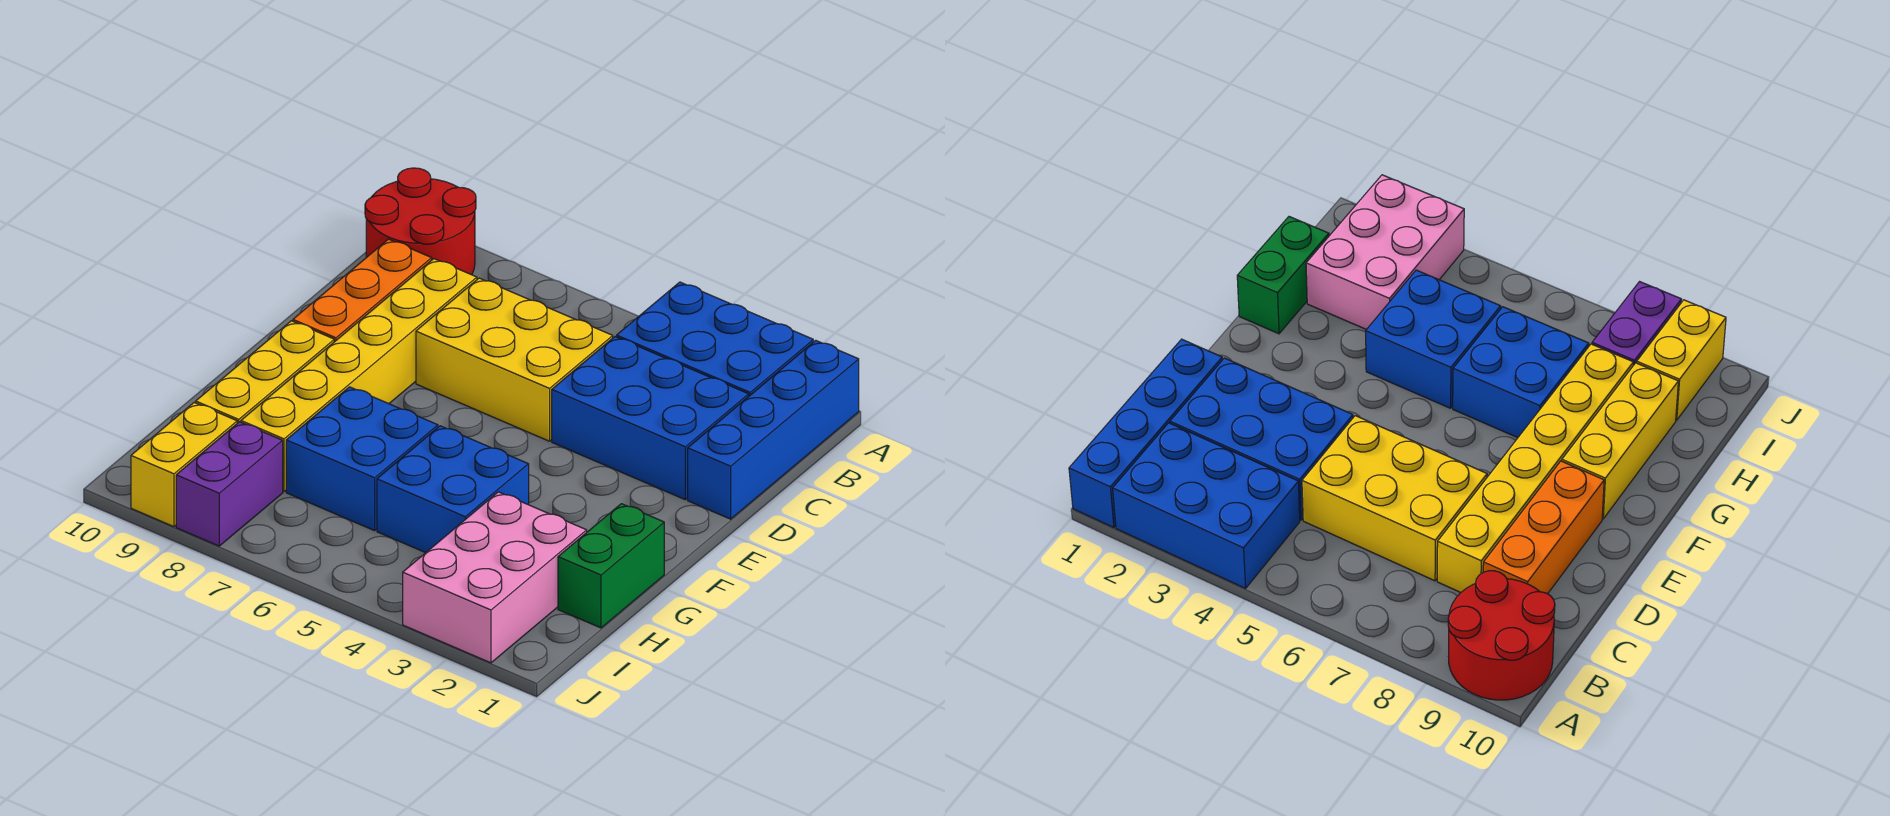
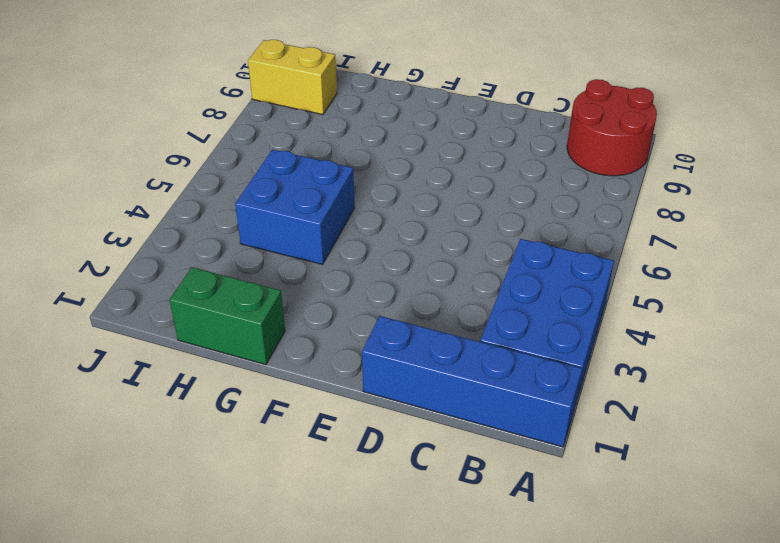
none -> blue brick C2:D4 level 1
none -> yellow brick C5:D7 level 1
none -> yellow brick C8:H8 level 1

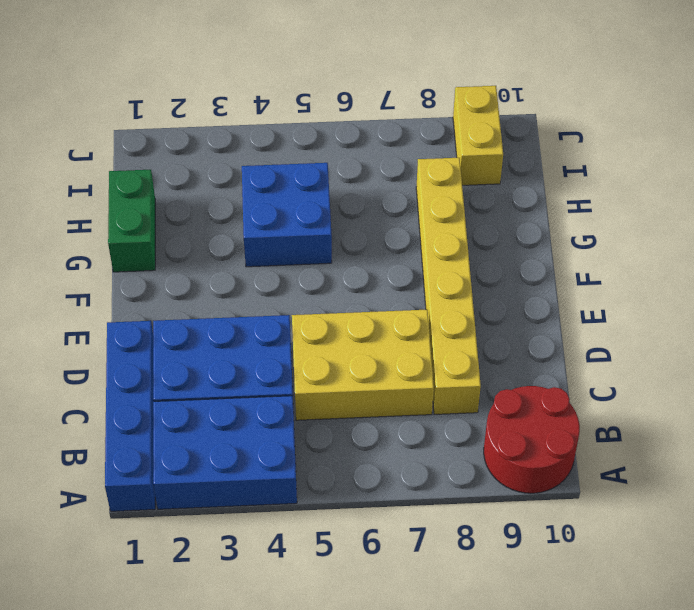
none -> orange brick C9:E9 level 1
none -> yellow brick F9:H9 level 1
none -> blue brick G6:H7 level 1

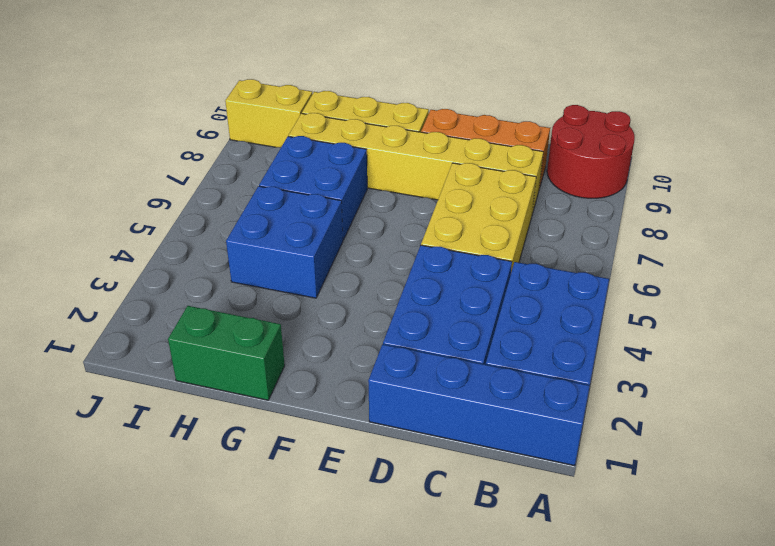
none -> pink brick H2:J3 level 1
none -> purple brick I8:J8 level 1

